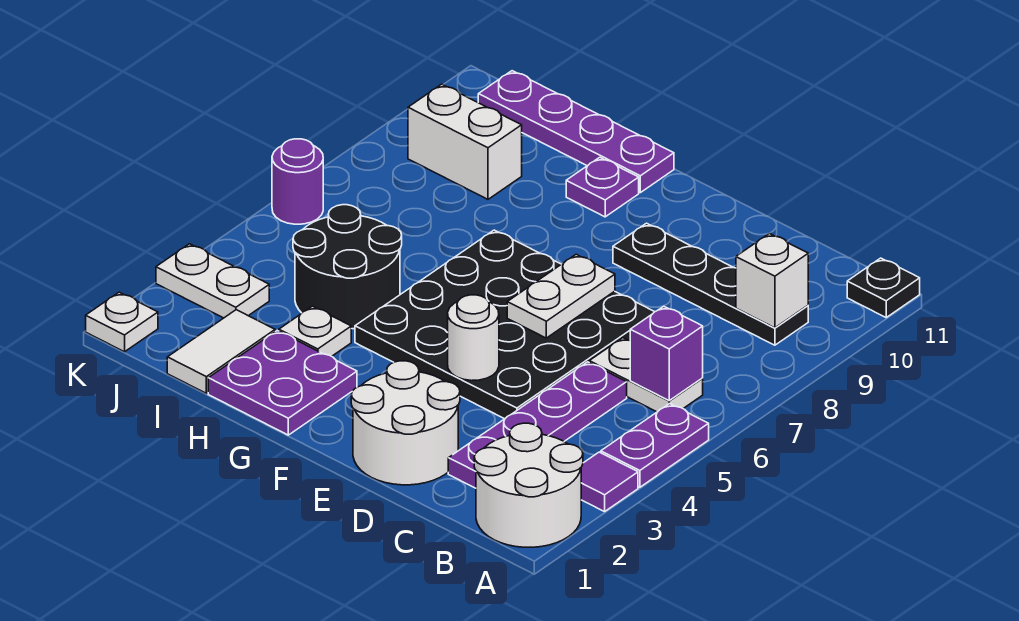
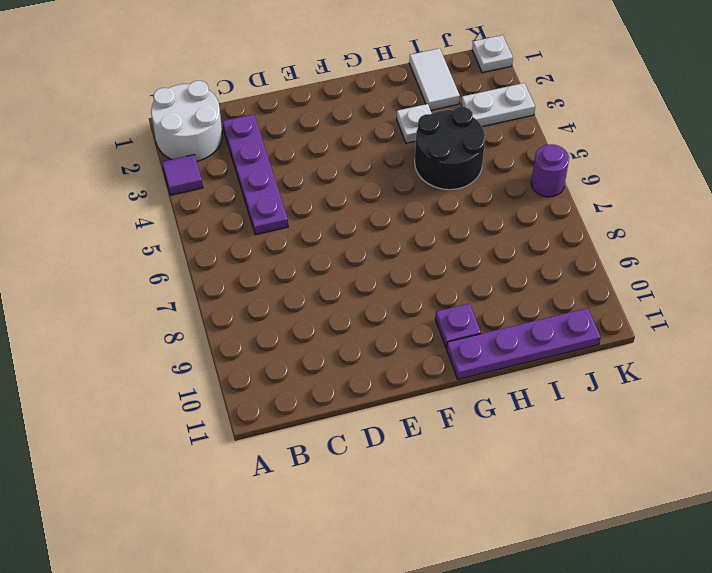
none -> purple plate A4:A5 level 1
none -> black plate A11 level 1
none -> white plate B6:C6 level 1

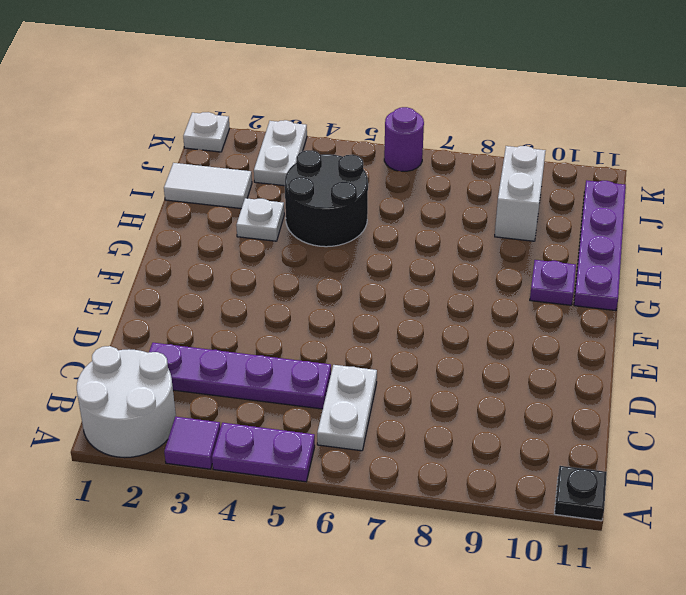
none -> black plate B9:E9 level 1
none -> white round brick D1:E2 level 1
none -> black plate D4:G7 level 1

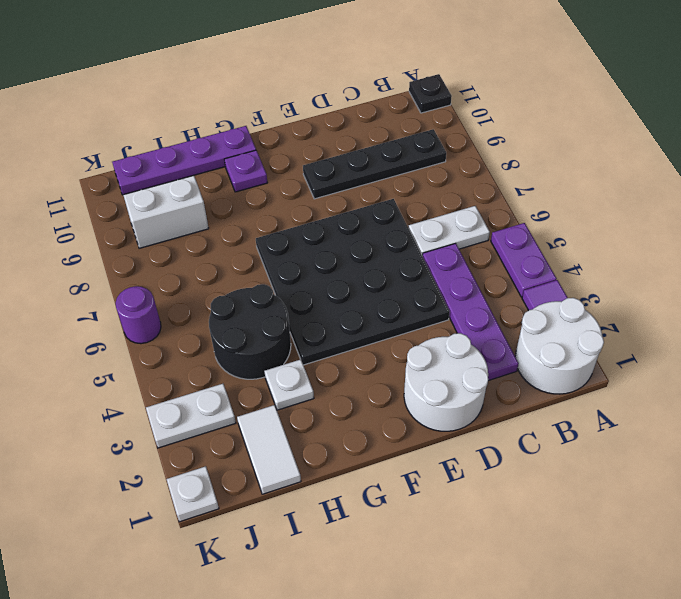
none -> purple plate G1:H2 level 1
none -> purple brick B6 level 2
none -> white brick B9 level 2

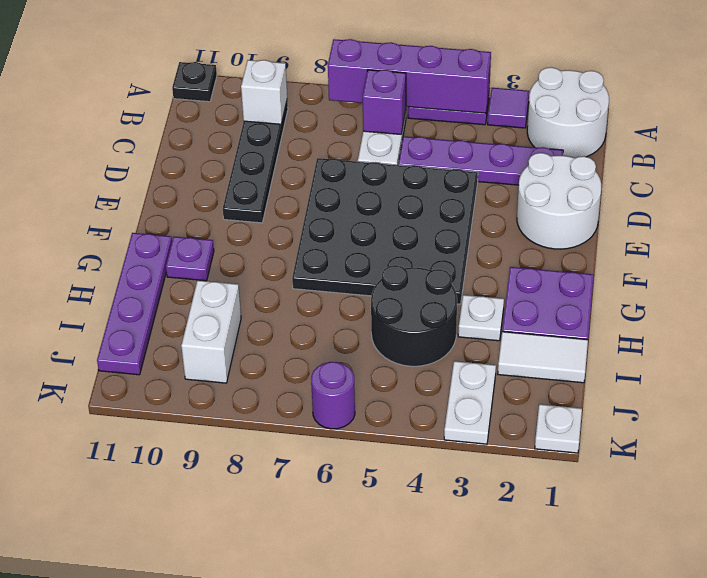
purple brick A4:A7 level 2 -> none
none -> white round brick E4 level 2
none -> white plate E6:E7 level 2

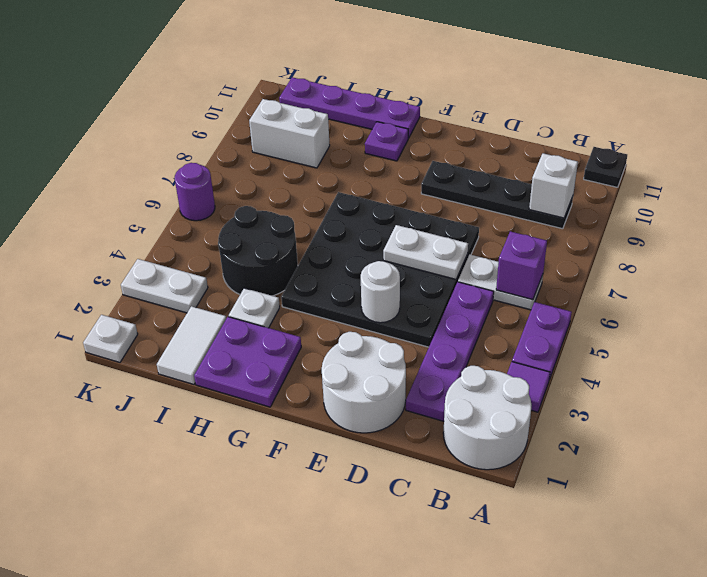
white plate D6:E6 level 2 -> white plate E6:E7 level 2

